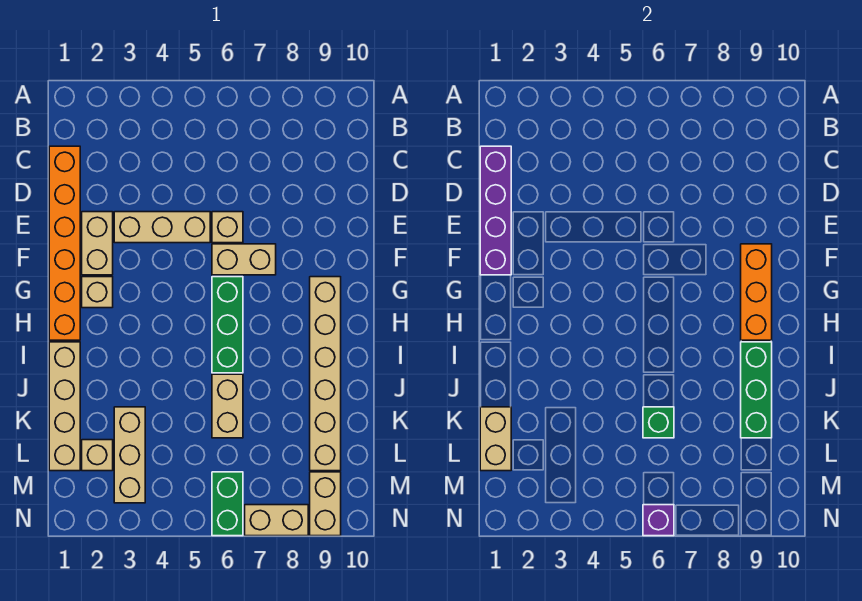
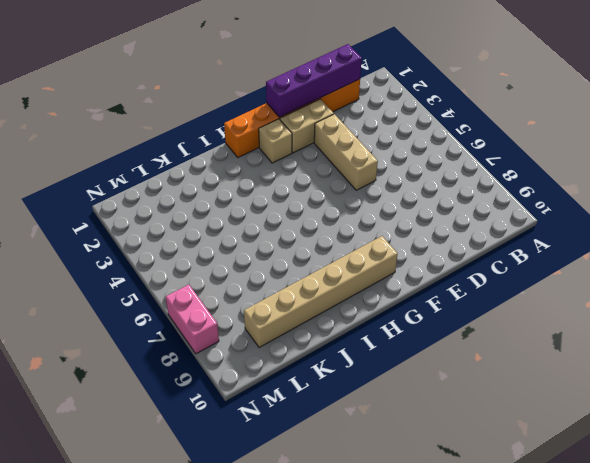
pink brick N7:N8 level 1 -> tan brick N7:N8 level 1
none -> tan brick E6 level 1
none -> tan brick F6:F7 level 1
none -> green brick G6:I6 level 1

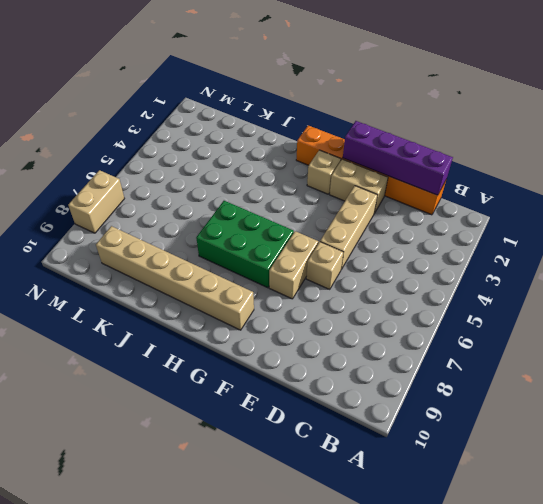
green brick G6:I7 level 1 -> green brick G6:I6 level 1
none -> tan brick I1:L1 level 1
none -> tan brick J6:K6 level 1
none -> tan brick K3:M3 level 1

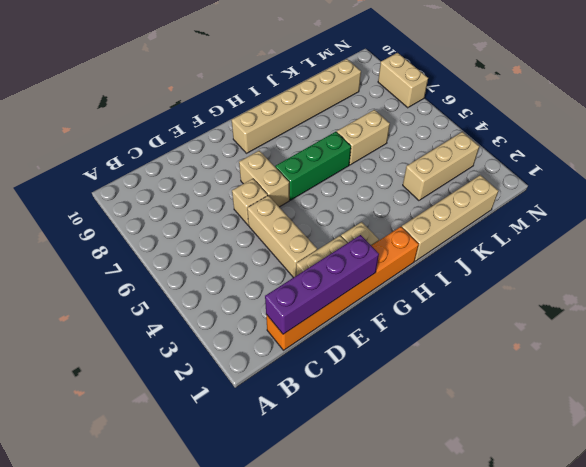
none -> tan brick L2 level 1
none -> green brick M6:N6 level 1
none -> tan brick M9:N9 level 1

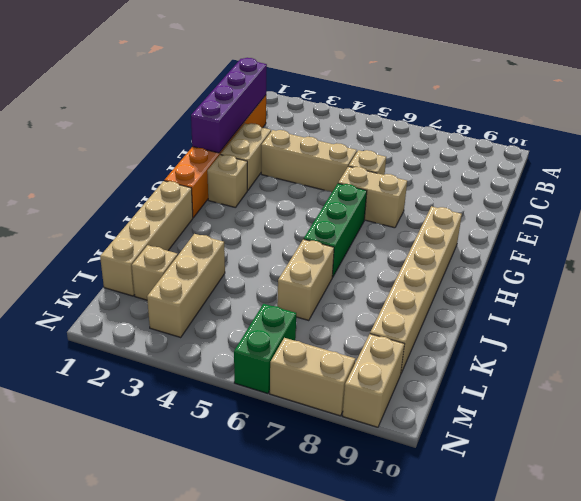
none -> orange brick F9:H9 level 2
none -> green brick I9:K9 level 2
none -> tan brick K1:L1 level 2

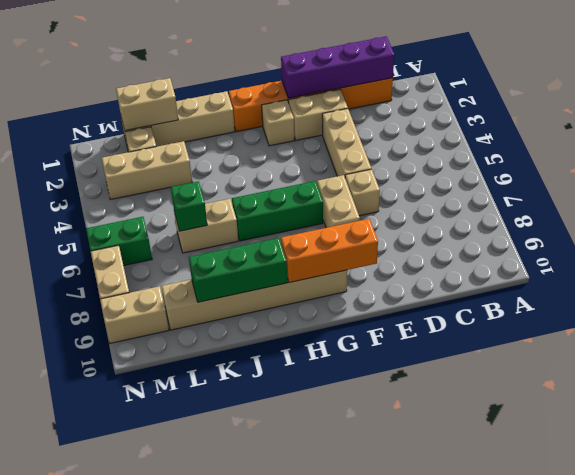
none -> purple brick N6 level 2

